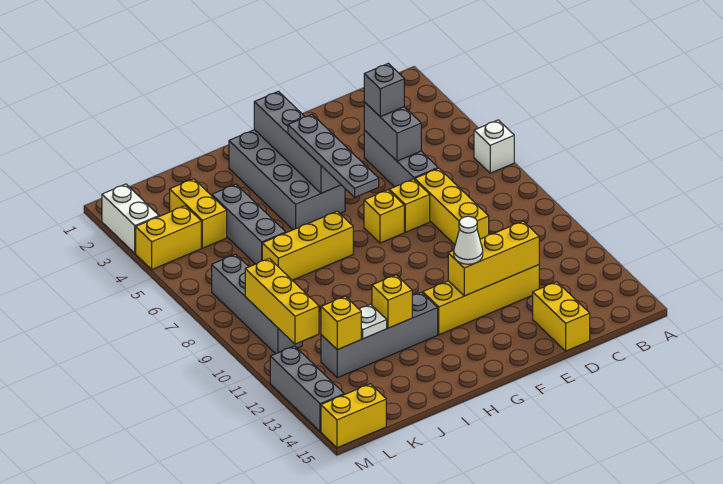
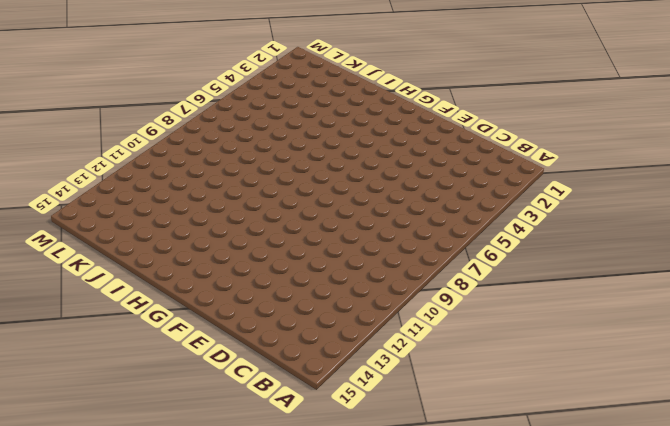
none -> white brick A6 level 1
none -> grey brick D4:D6 level 1
none -> yellow brick D7:D9 level 1

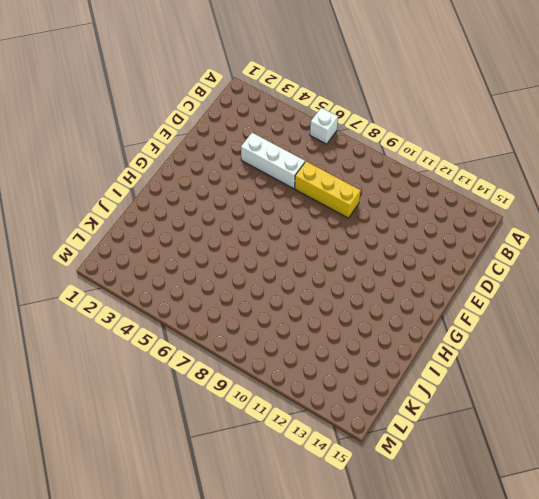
white brick D4:D6 level 1 -> grey brick D4:D6 level 1
none -> yellow brick D12:G12 level 1
none -> yellow brick D14:D15 level 1
none -> yellow brick E7 level 1

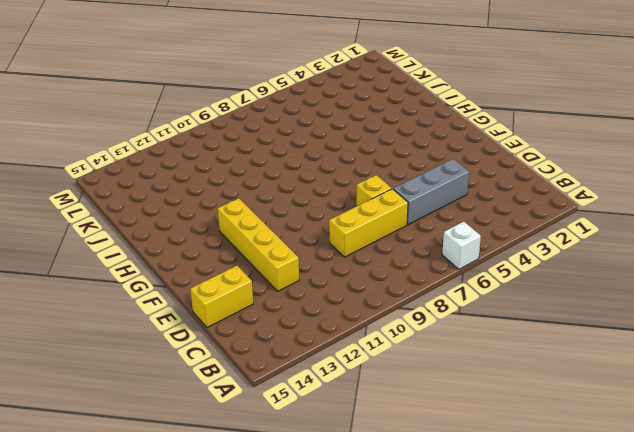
none -> yellow brick F7 level 1
none -> grey brick G2:H5 level 1
none -> yellow brick H7:J7 level 1

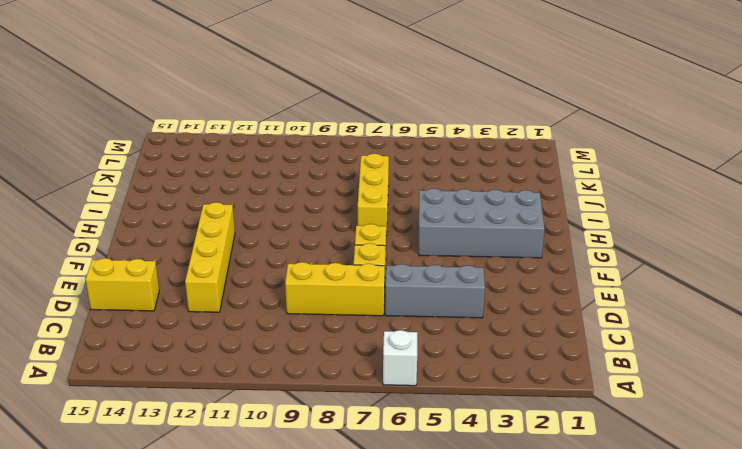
none -> grey brick H12:K12 level 1
none -> grey brick J4:J6 level 1
none -> yellow brick K3:K4 level 1

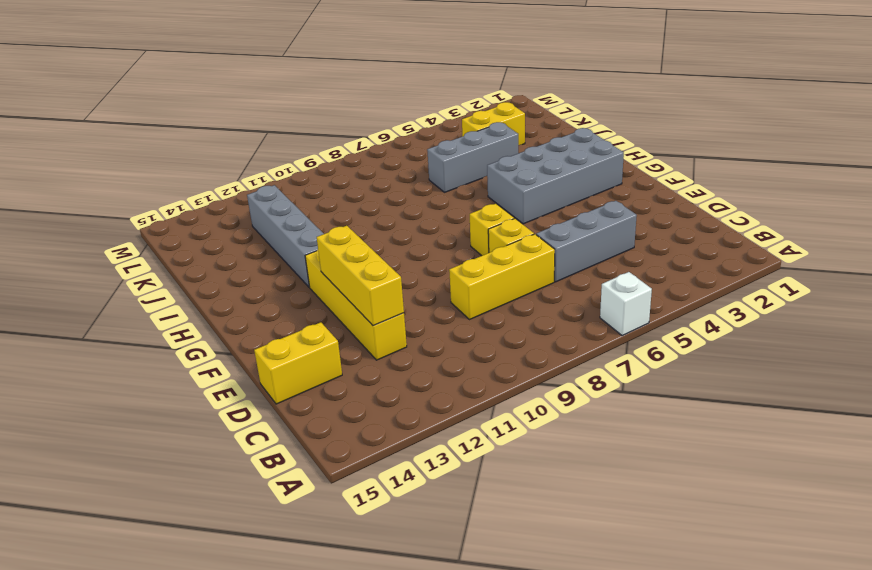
none -> yellow brick H7:J7 level 1
none -> yellow brick L4:M4 level 1
none -> grey brick L7:L10 level 1

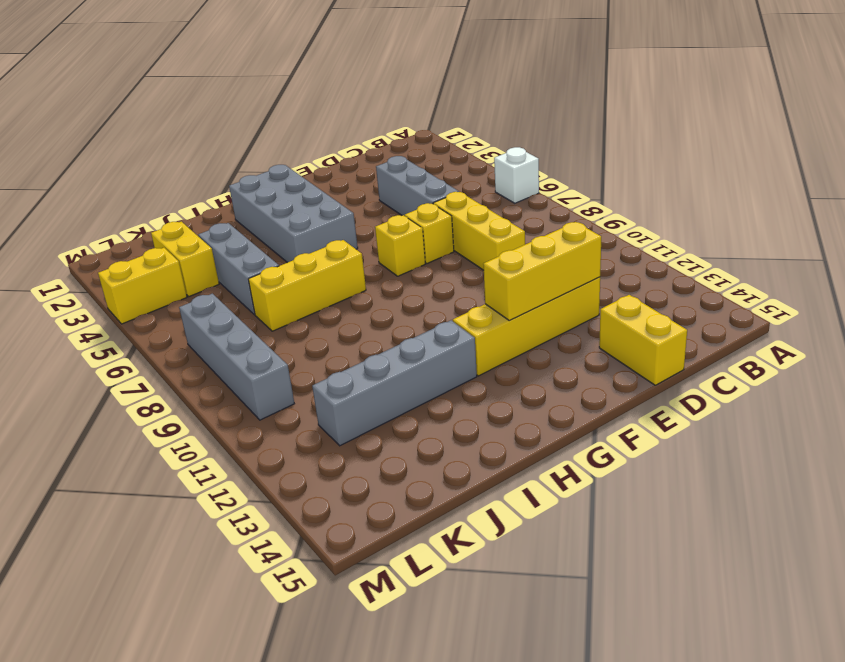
none -> yellow brick L15:M15 level 1
none -> white brick M2:M3 level 1
none -> grey brick M12:M14 level 1

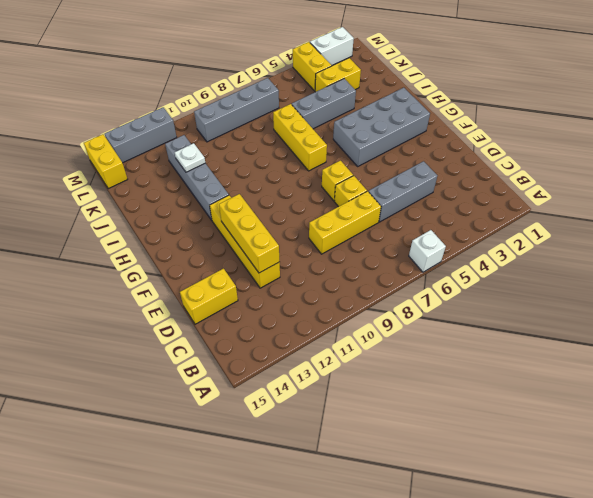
none -> grey brick D4:D5 level 2
none -> grey brick G2:G5 level 2
none -> yellow brick I12 level 2

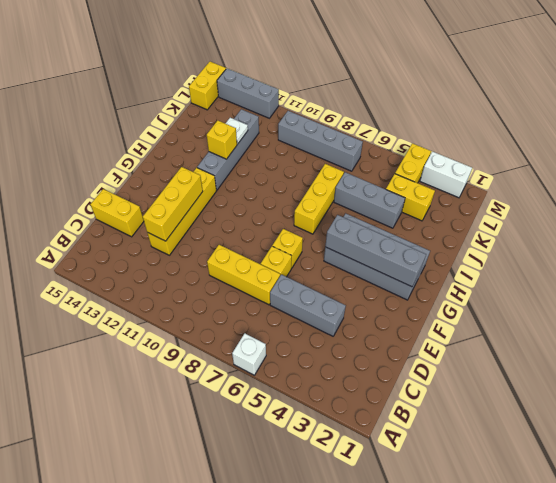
none -> grey brick D4:D5 level 2
none -> yellow brick K12 level 2
none -> yellow brick L9:L11 level 2

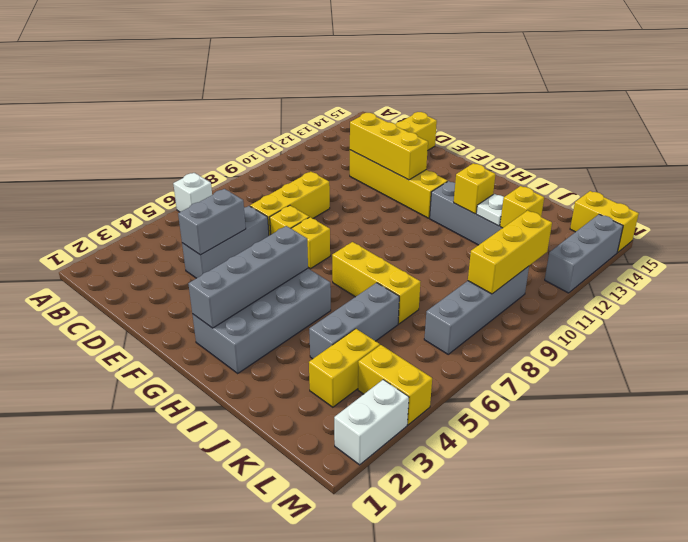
none -> grey brick D4 level 3
none -> white cone F12 level 3
none -> grey plate G4:G7 level 3

